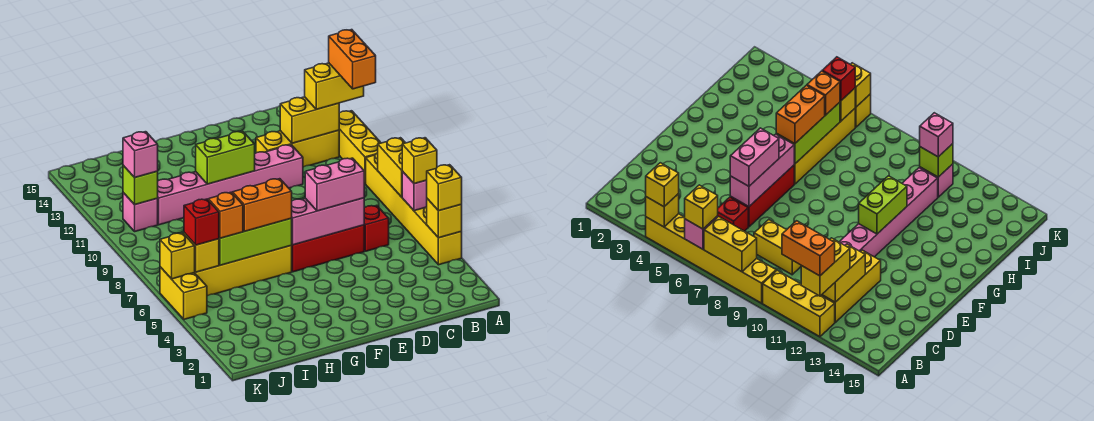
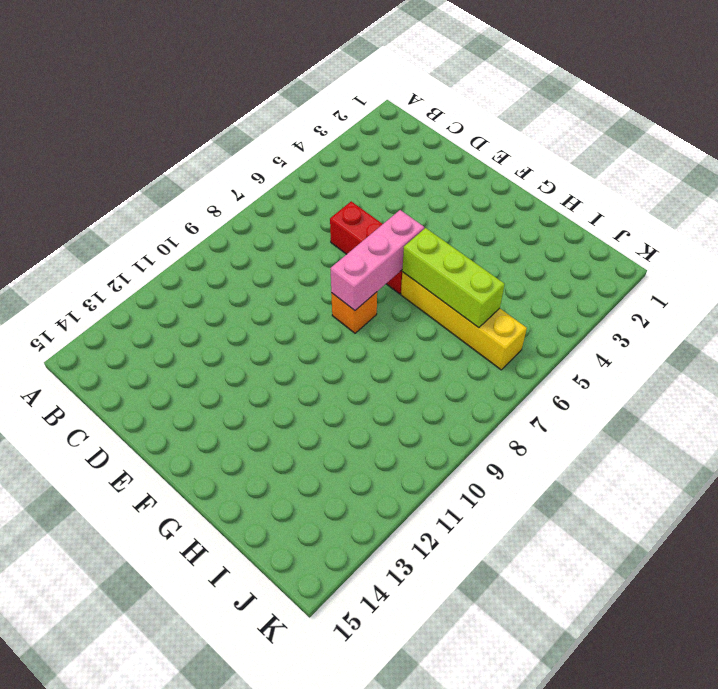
pink brick F6:F8 level 2 -> pink brick D6:F6 level 2
orange brick F8 level 1 -> orange brick I6 level 3
none -> yellow brick A4:A9 level 1
none -> yellow brick A10:A12 level 1
none -> yellow brick B12:D12 level 1

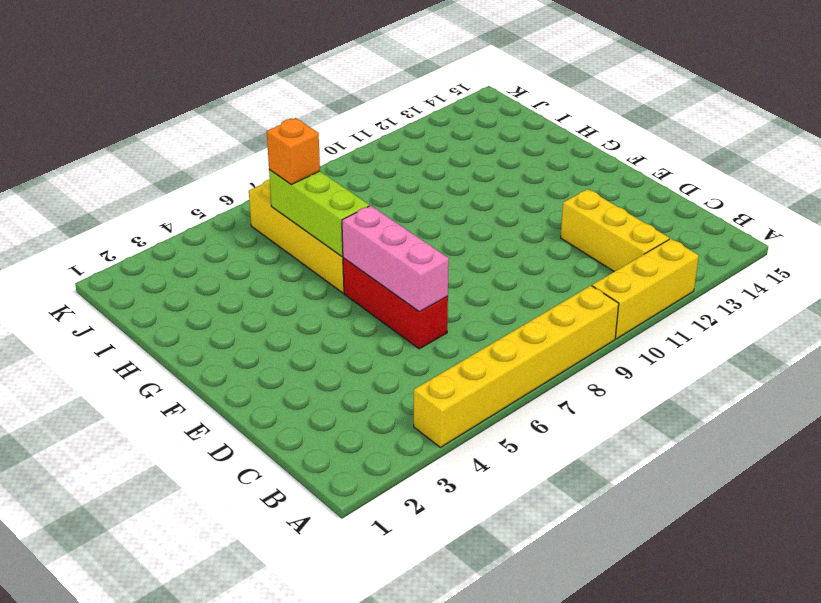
none -> red brick C6 level 1
none -> yellow brick C8:C9 level 1
none -> pink brick D11:I11 level 1

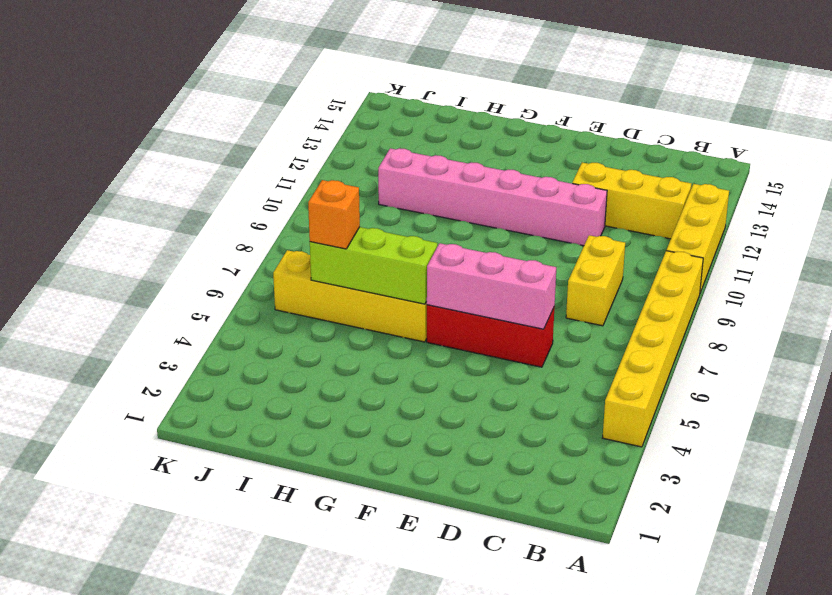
none -> red brick C6 level 1
none -> pink brick J11 level 1
none -> yellow brick K5:K6 level 1

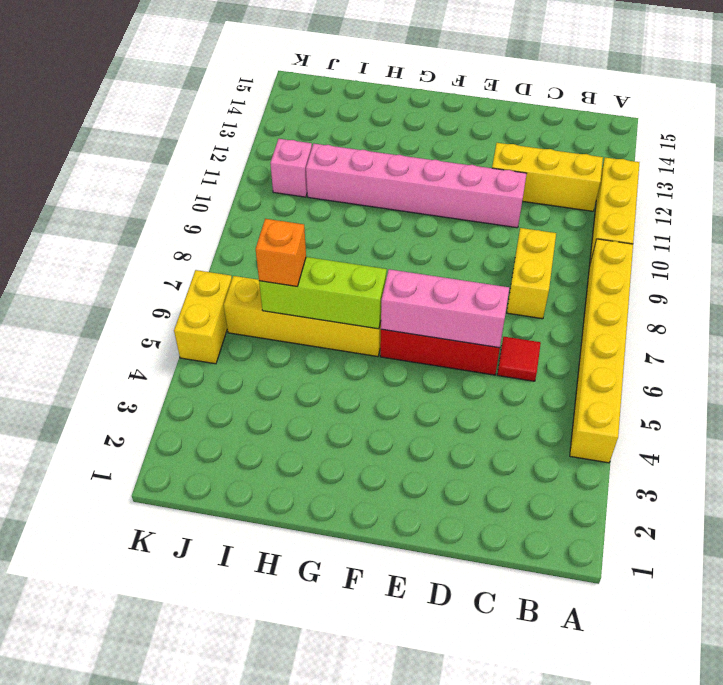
red tile C6 level 1 -> red brick C6 level 1
none -> yellow brick A4 level 2
none -> pink brick A6 level 2
none -> yellow brick A7:A8 level 2

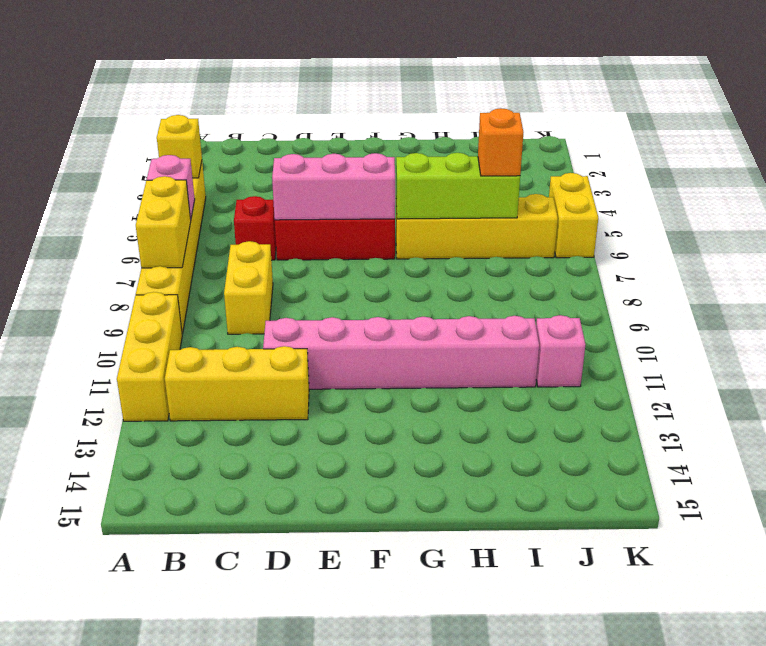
none -> yellow brick B12:C12 level 2
none -> lime brick F11:G11 level 2
none -> yellow brick J6 level 2

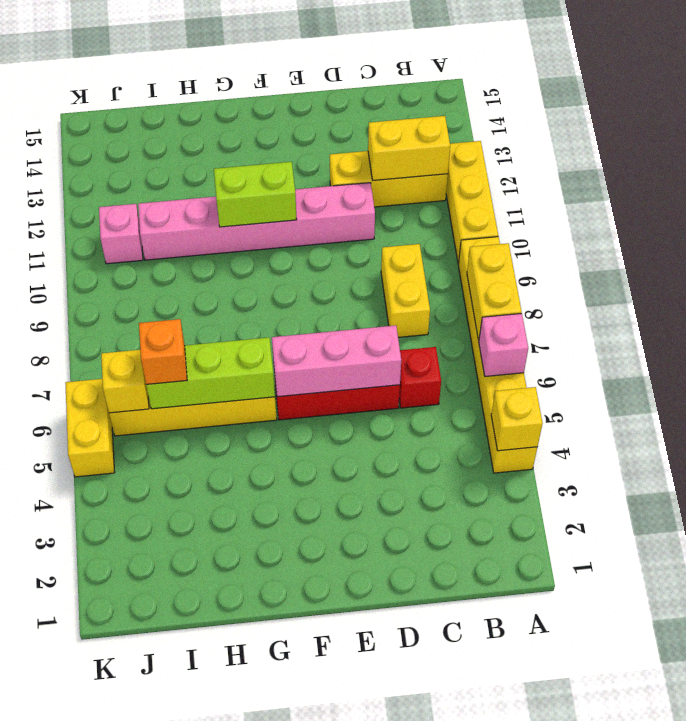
none -> lime brick J11 level 2
none -> yellow brick K6 level 2
none -> yellow brick A4 level 3

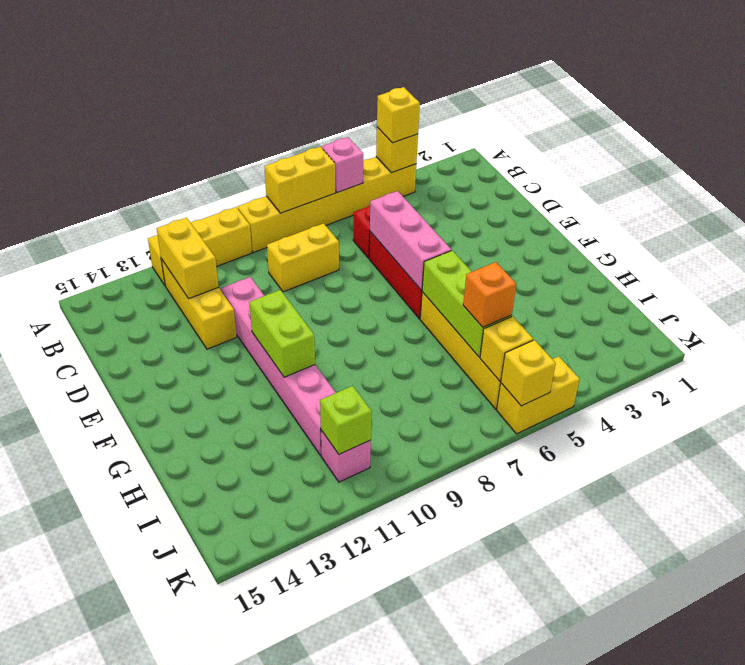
none -> yellow brick A6 level 3
none -> yellow brick A12:B12 level 3
none -> pink brick D6:E6 level 3

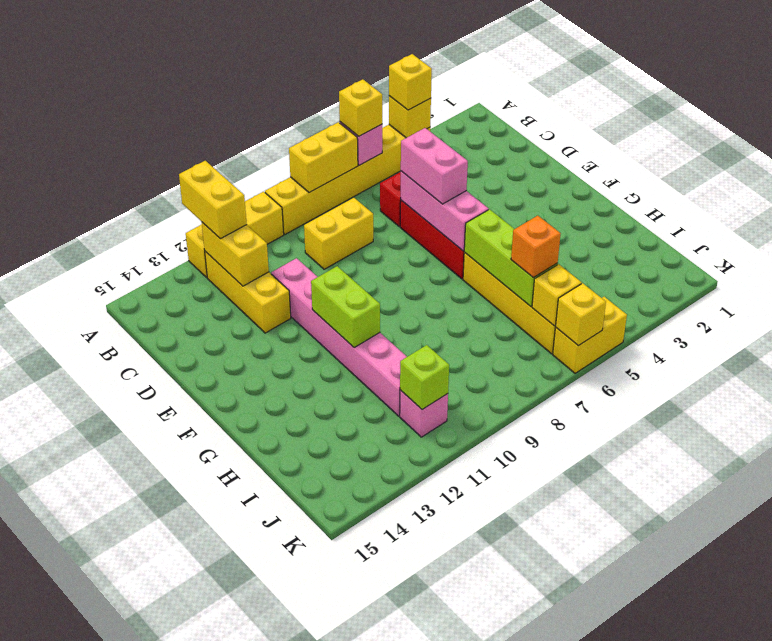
none -> orange brick G6:H6 level 3
none -> red brick J6 level 3
none -> pink brick J11 level 3

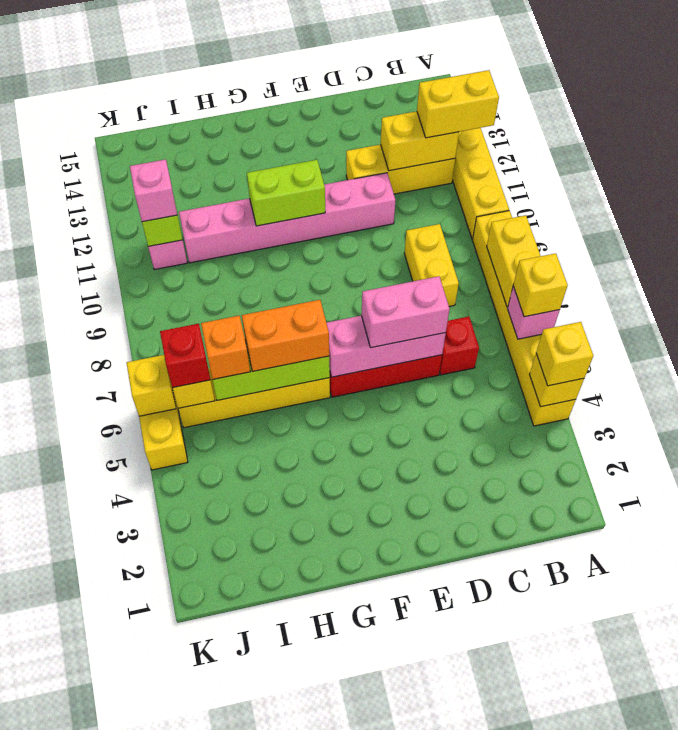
none -> orange brick A11:A12 level 4

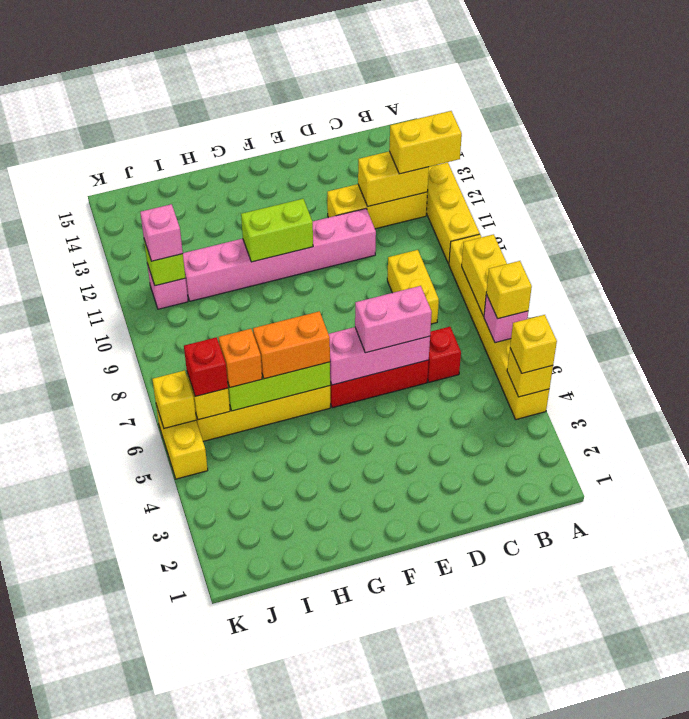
none -> orange brick A11:A12 level 4

